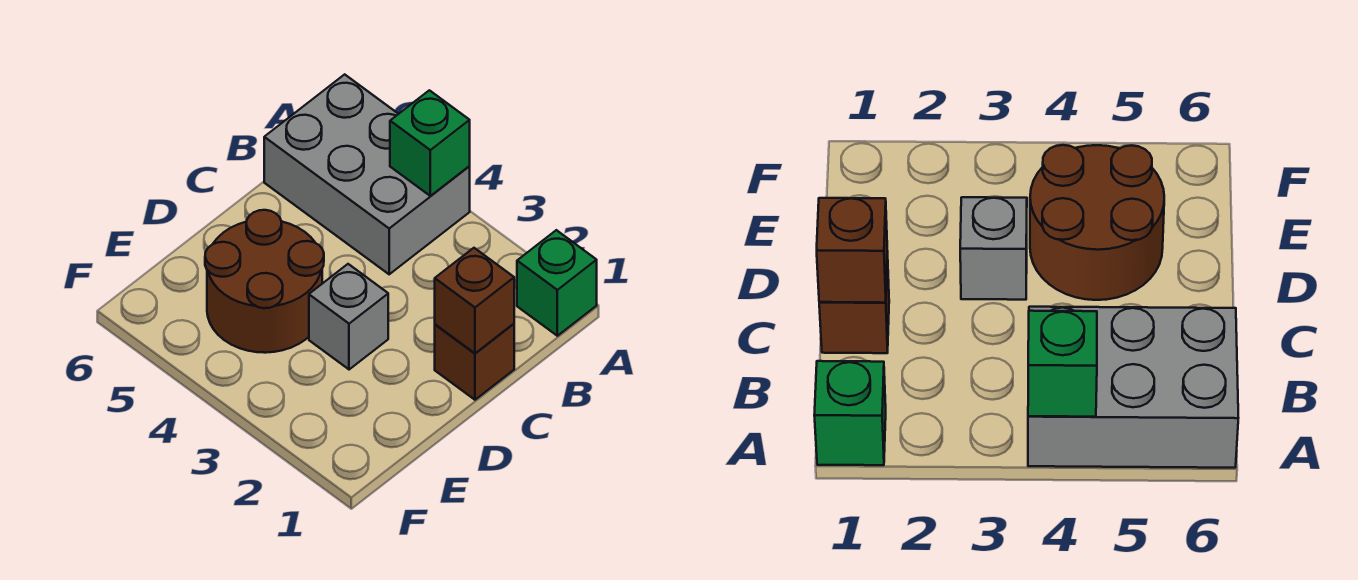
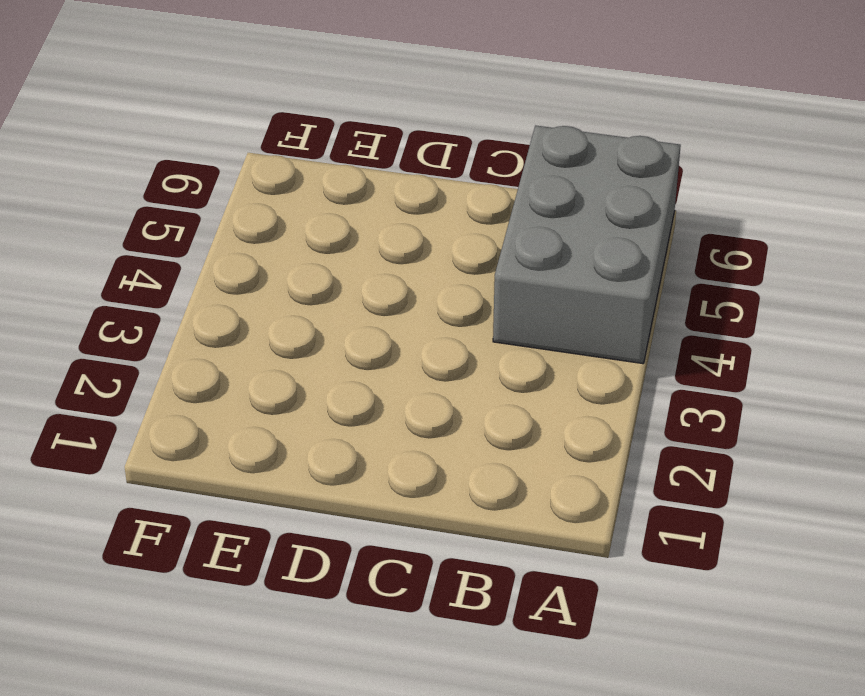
none -> green brick A1 level 1
none -> brown brick C1 level 1

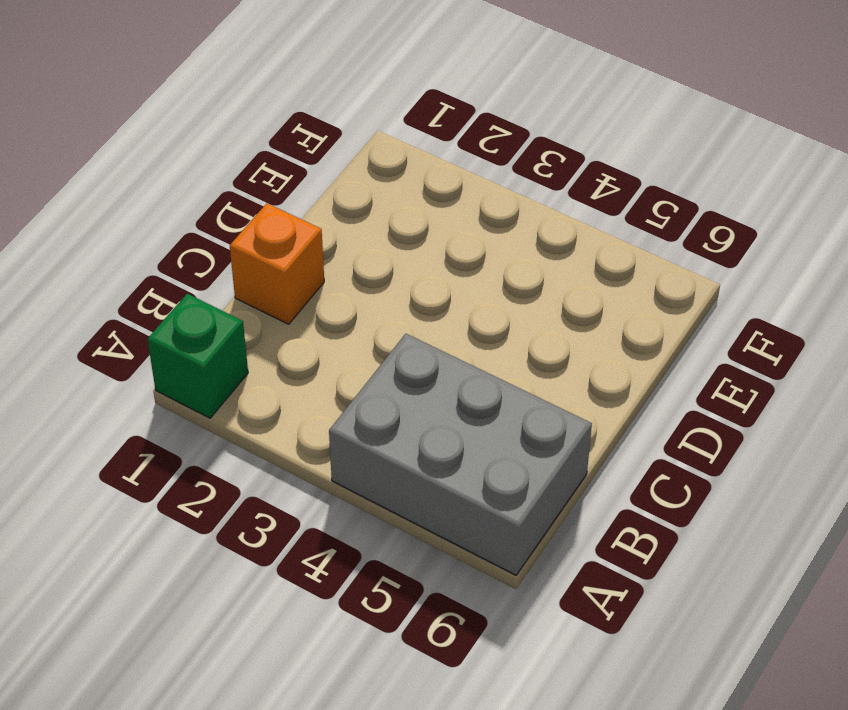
orange brick C1 level 1 -> brown brick C1 level 1
none -> grey brick D3 level 1
none -> brown round brick D4:E5 level 1

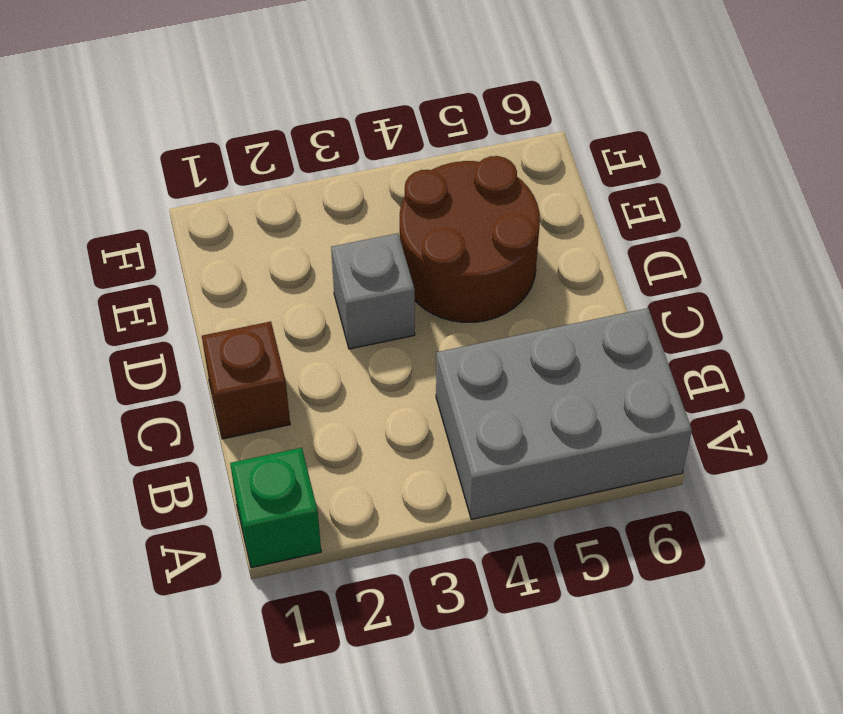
none -> green brick A4 level 2
none -> brown brick C1 level 2

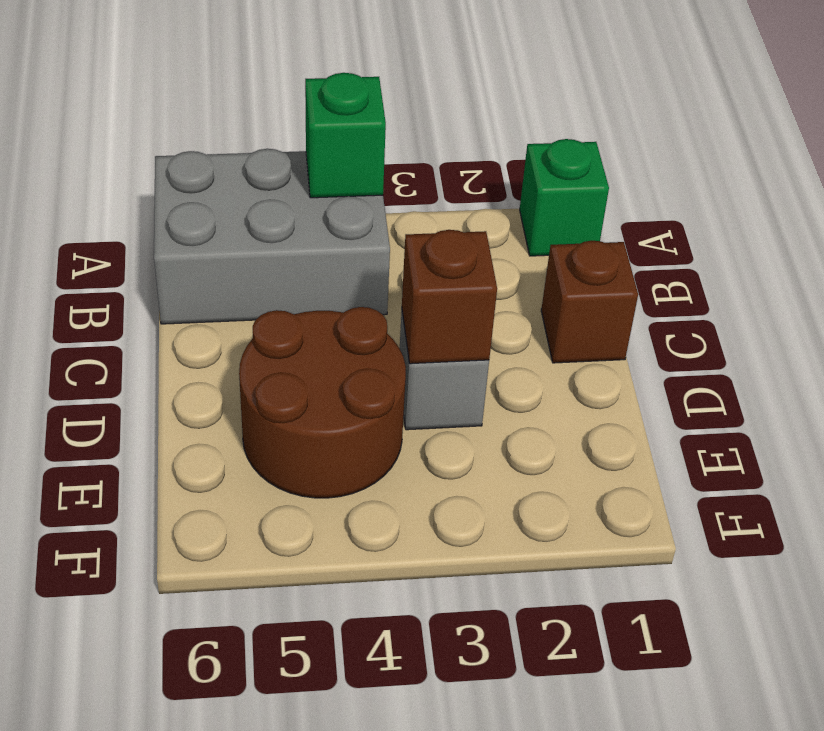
brown brick D3 level 2 -> brown brick C1 level 2

